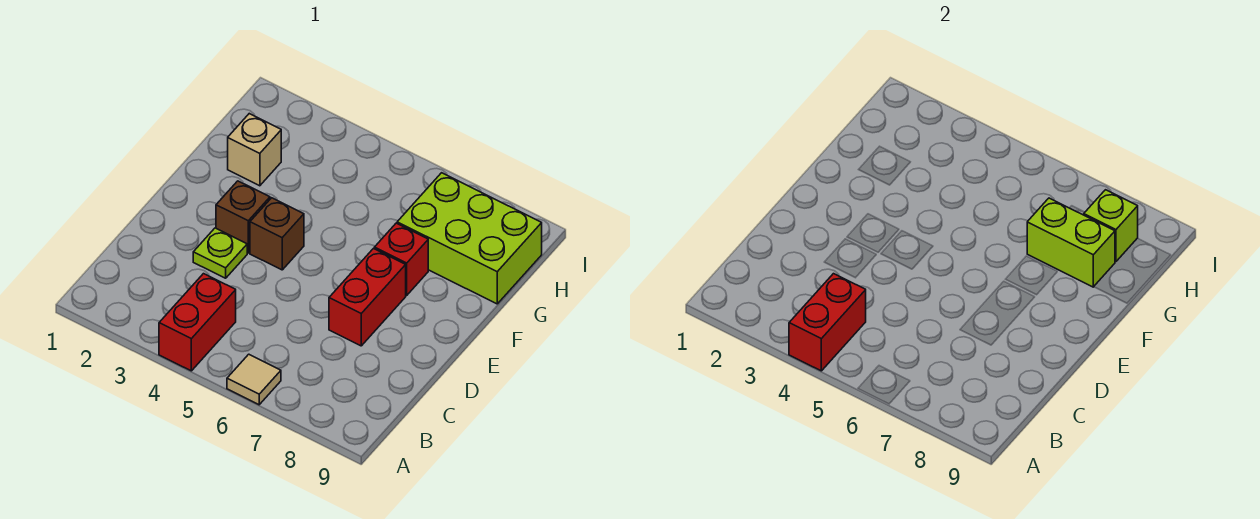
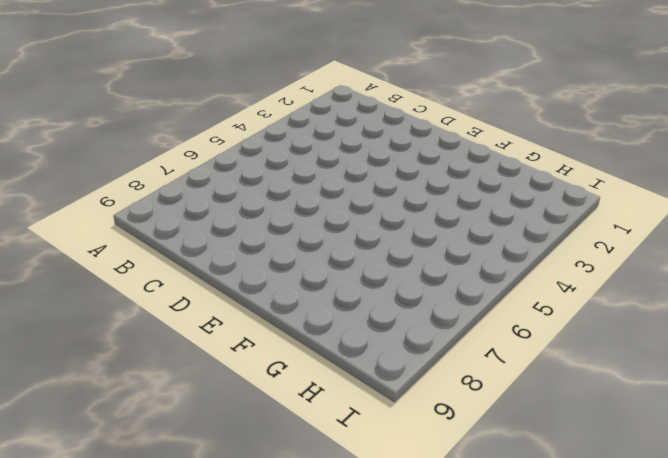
none -> red brick A4:B4 level 1
none -> tan tile A6 level 1
none -> lime plate D3 level 1

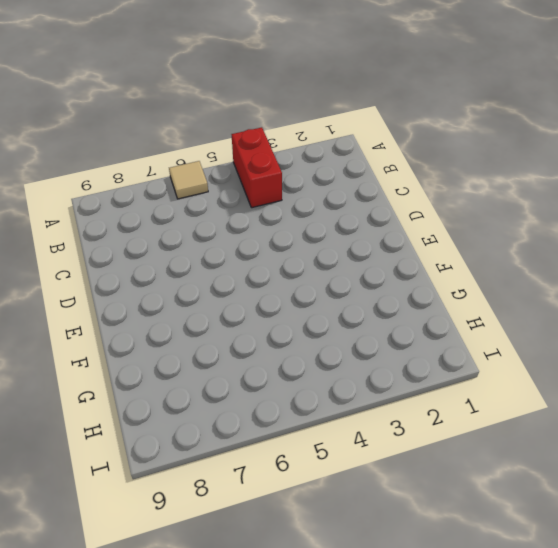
none -> lime plate D3 level 1
none -> red brick D7:E7 level 1
none -> brown brick E3 level 1

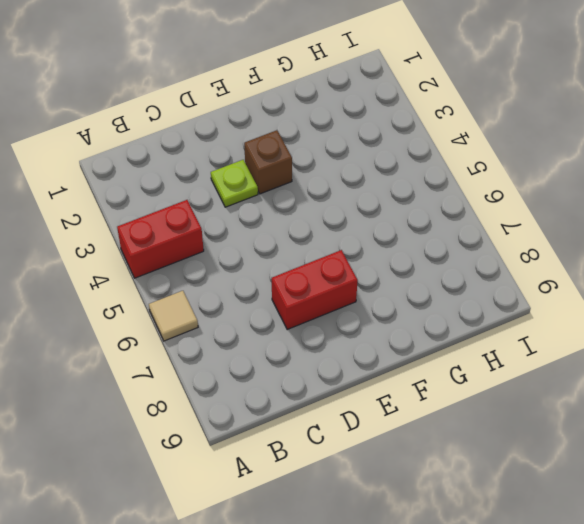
none -> brown brick E4 level 1
none -> red brick F7 level 1
none -> tan brick G2 level 1

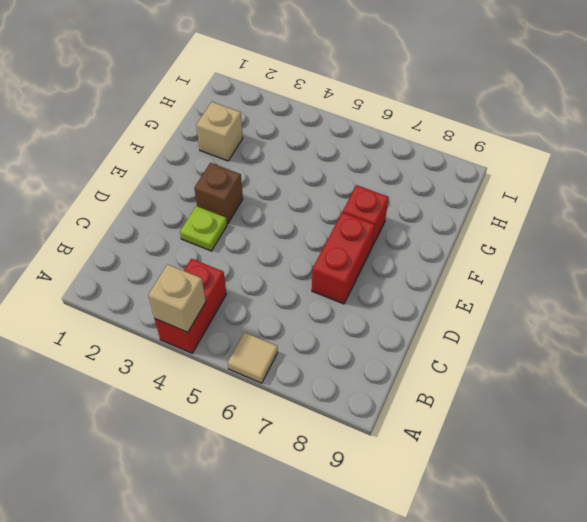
tan brick A4 level 2 -> red brick A4:B4 level 2
none -> brown brick E4 level 1
none -> lime brick G7:H9 level 1
none -> lime brick G7:G8 level 2

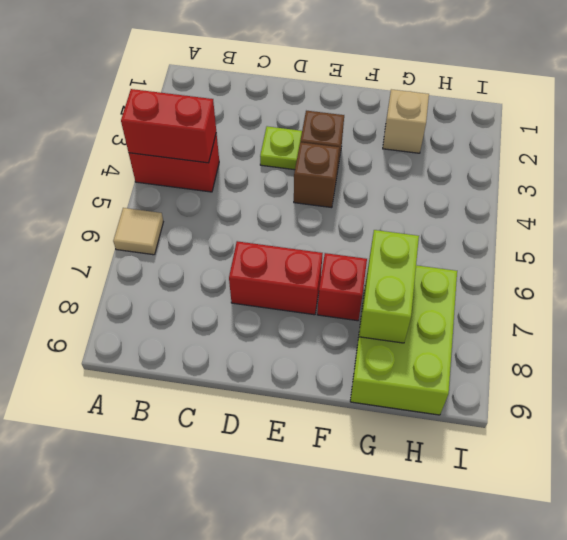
none -> lime brick H8 level 2

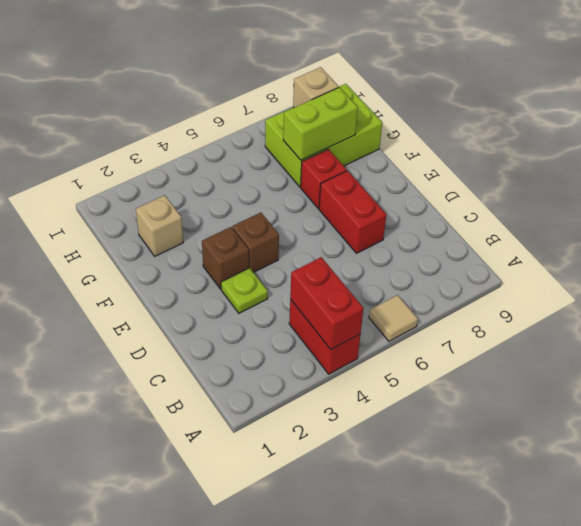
tan brick H8 level 2 -> lime brick H8 level 2

